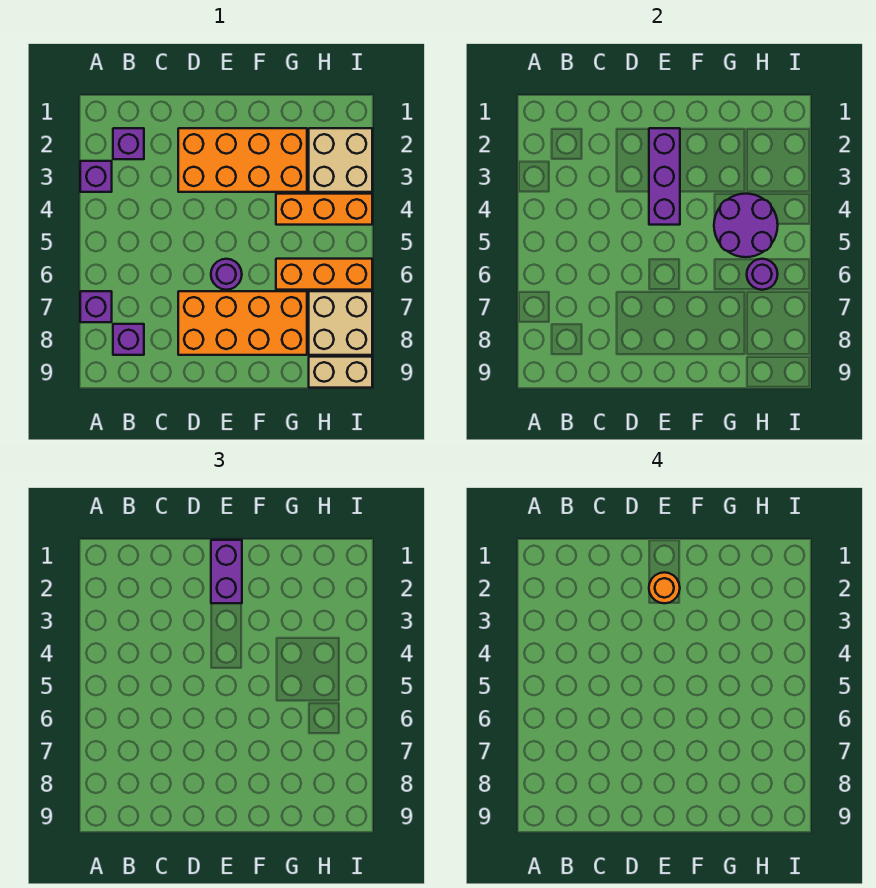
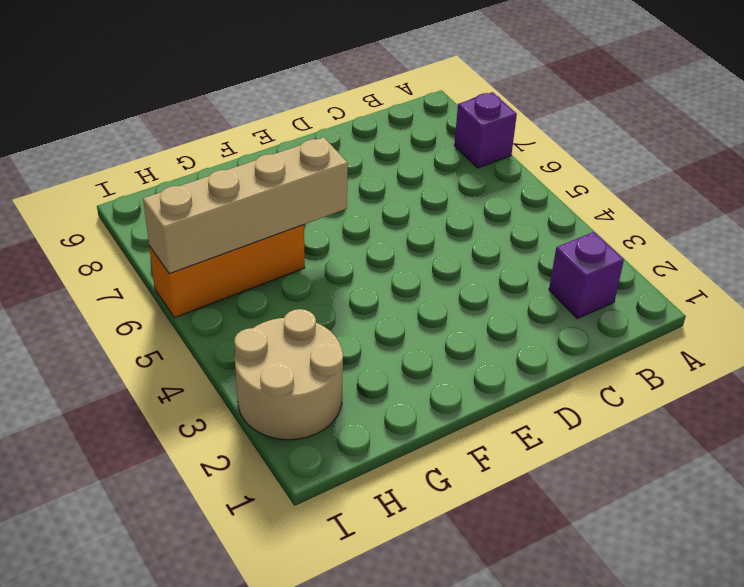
tan brick F6:I6 level 2 -> purple round brick H6 level 2
tan round brick H2:I3 level 1 -> tan brick H2:I3 level 1
none -> purple brick A3 level 1
none -> purple brick B8 level 1
none -> orange brick D2:G3 level 1

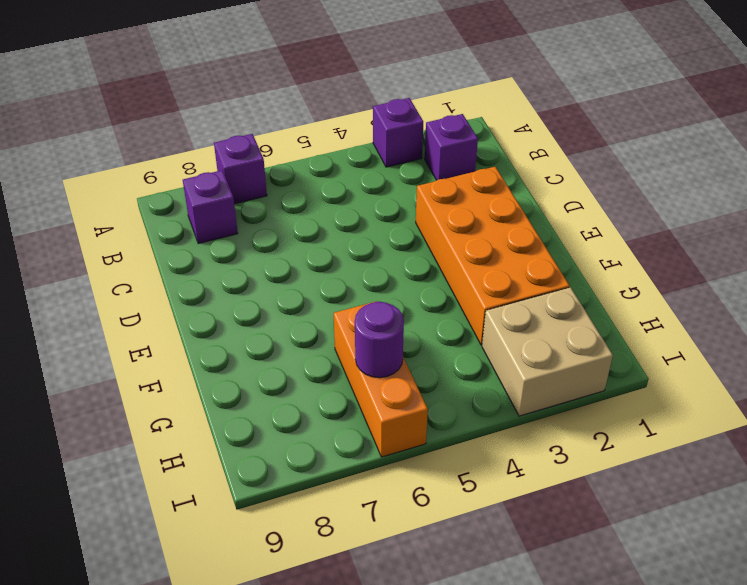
none -> orange brick D7:G8 level 1
none -> purple round brick E6 level 1
none -> orange brick G4:I4 level 1

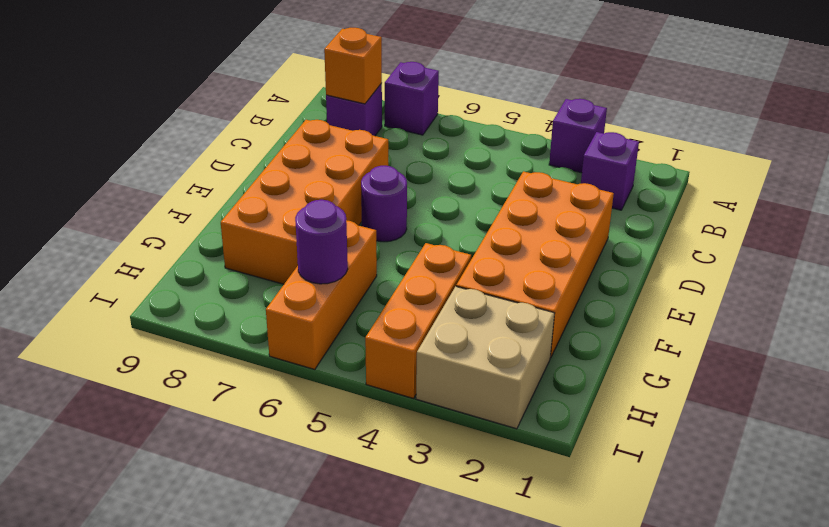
orange brick B8 level 2 -> none
none -> tan brick H7:I8 level 1
none -> tan brick H9:I9 level 1
none -> purple brick E2:E4 level 2

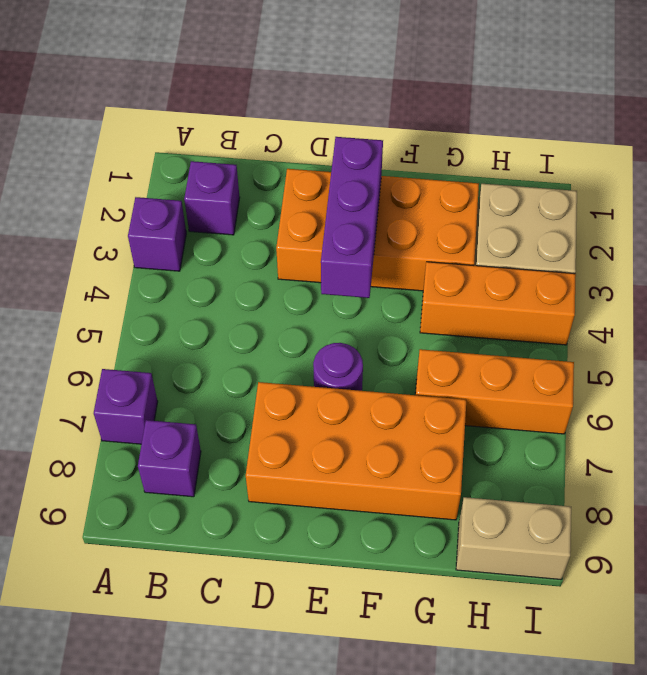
none -> tan brick H7:I8 level 1
none -> purple round brick G4:H5 level 2
none -> purple round brick H6 level 2

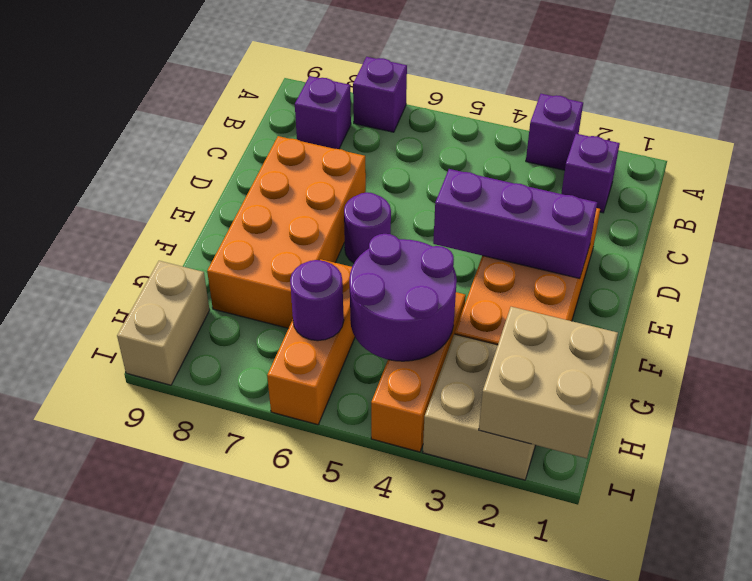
tan brick H1:I2 level 2 -> tan brick H7:I8 level 1
none -> purple brick E1:E2 level 3
none -> orange round brick E2 level 4

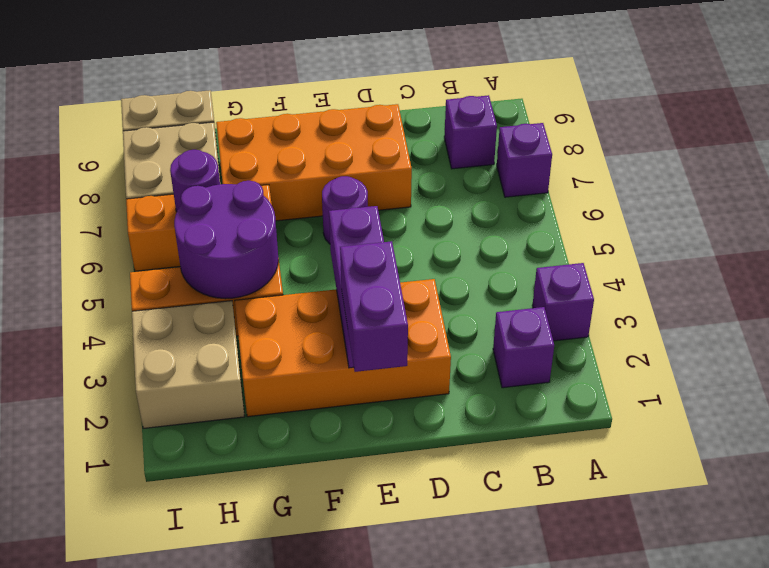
none -> orange round brick E2 level 4

